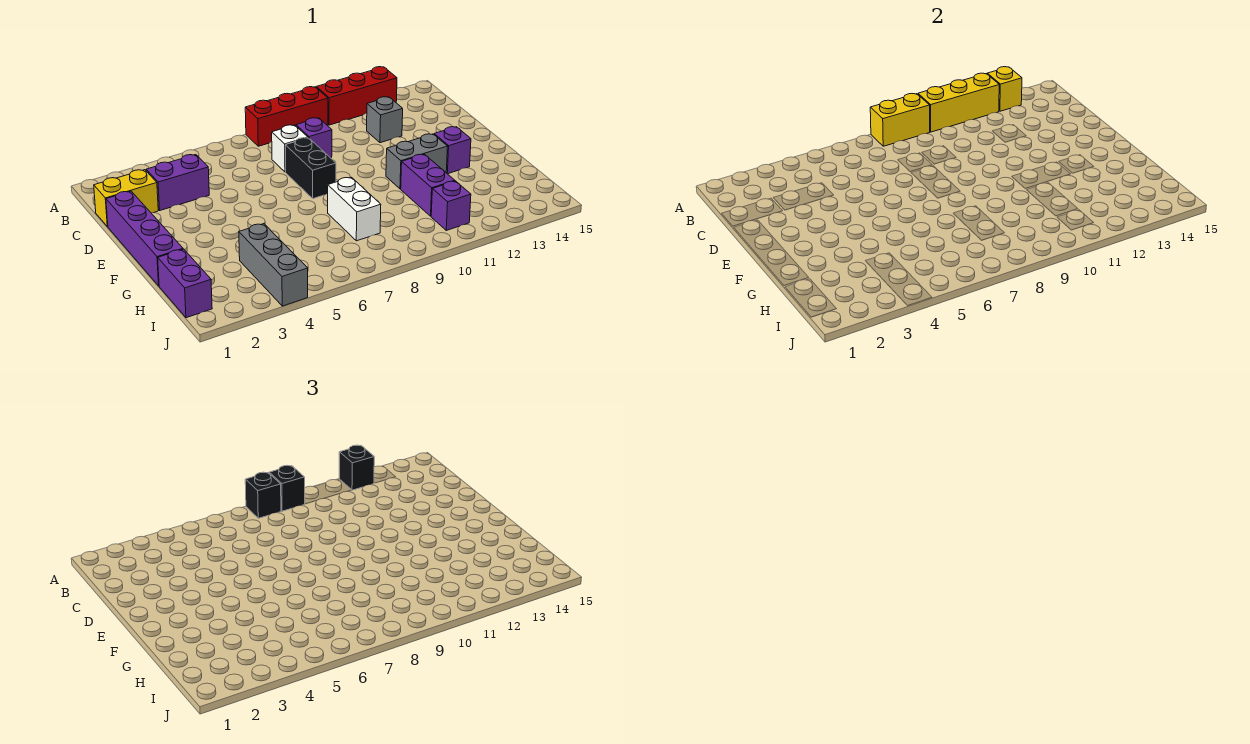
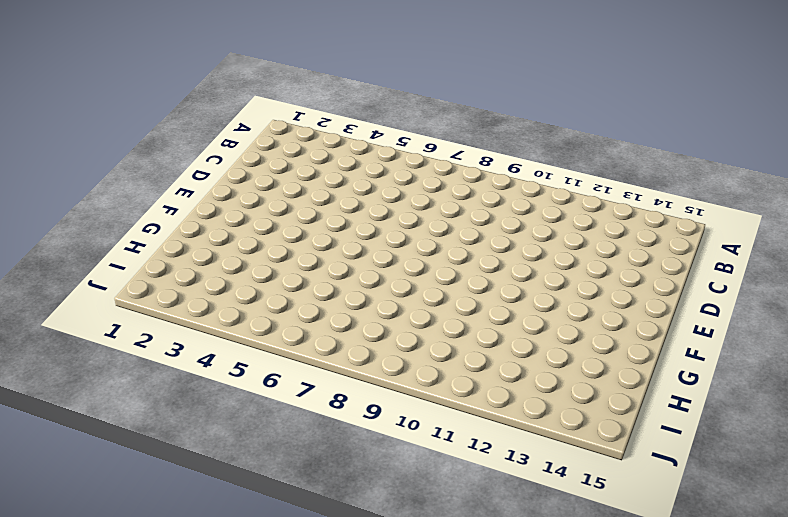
none -> red brick A8:A10 level 1
none -> red brick A11:A13 level 1
none -> yellow brick C1:C2 level 1

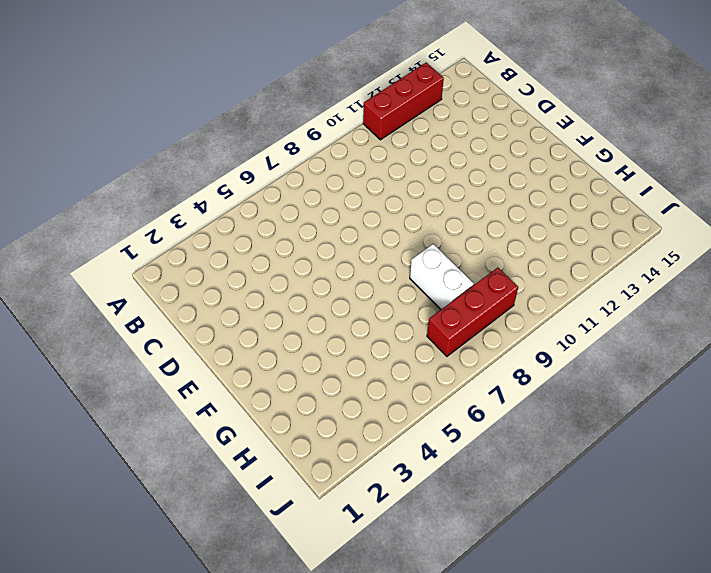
red brick I7:I9 level 1 -> red brick A8:A10 level 1
none -> yellow brick C1:C2 level 1
none -> purple brick C3:C4 level 1
none -> white brick C8 level 1

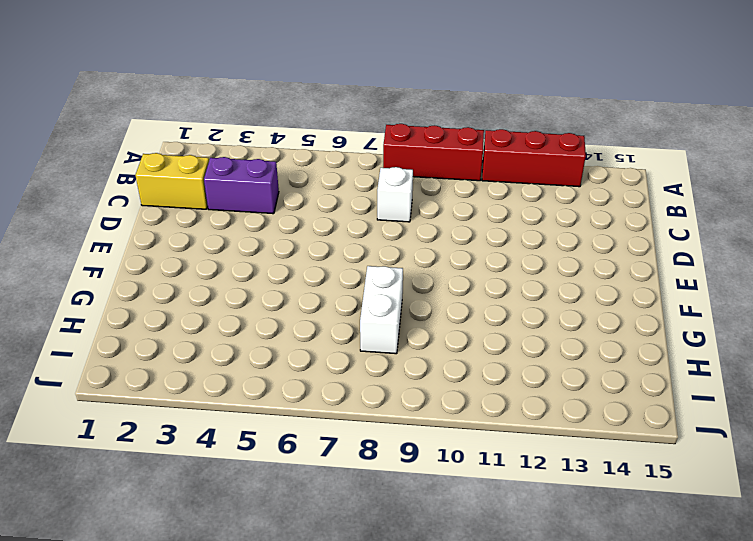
none -> purple brick C9 level 1
none -> grey brick C12 level 1
none -> purple brick D1:G1 level 1

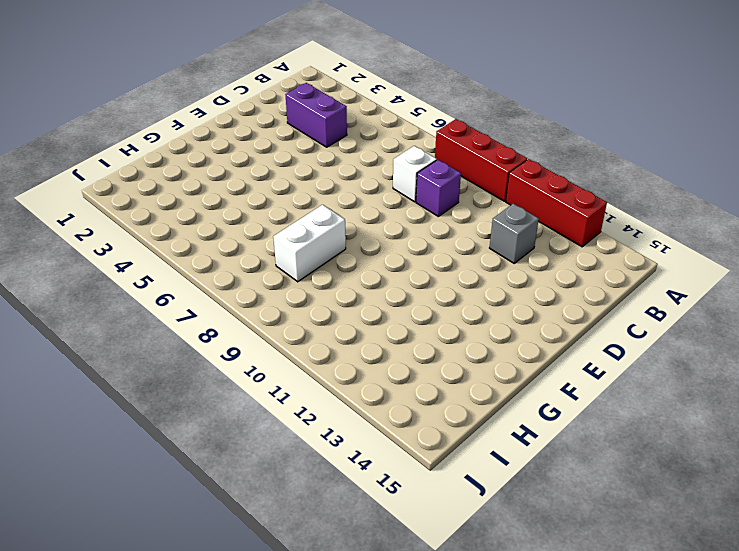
none -> yellow brick C1:C2 level 1
none -> purple brick D1:G1 level 1
none -> black brick D8:E8 level 1

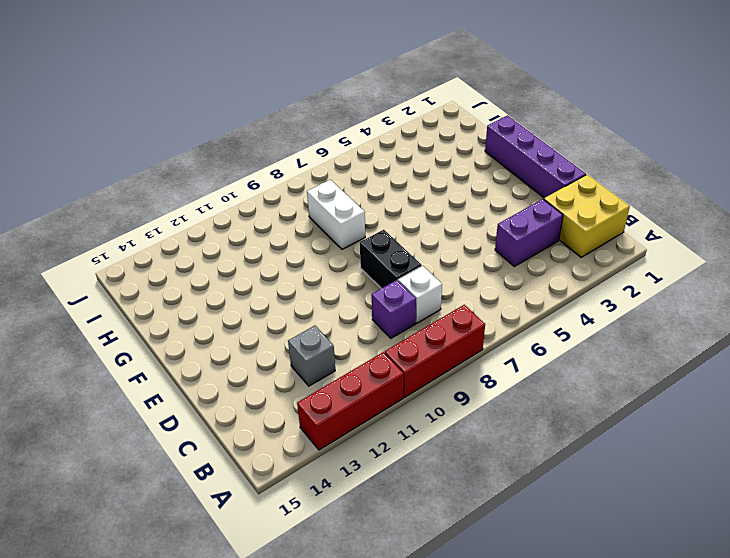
yellow brick B1:C2 level 1 -> yellow brick C1:C2 level 1
none -> grey brick F11:F12 level 1
none -> purple brick F13 level 1
none -> purple brick G11:H11 level 1

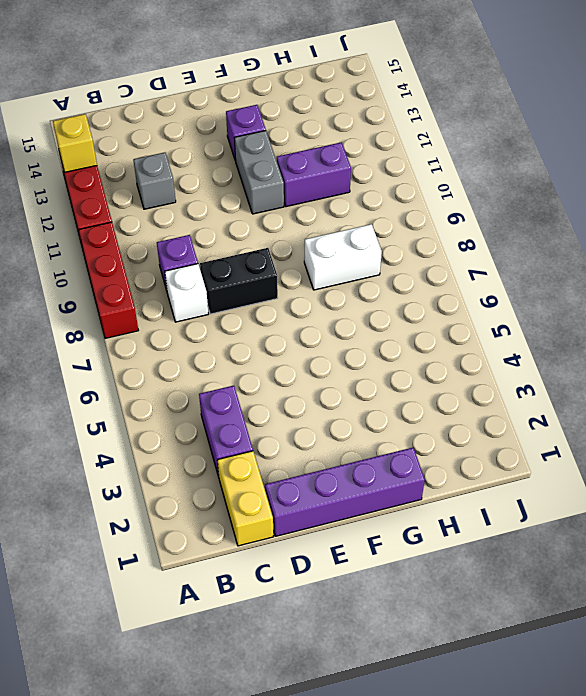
none -> purple brick H1:I1 level 1
none -> grey brick H4:J4 level 1
none -> purple brick I11 level 1

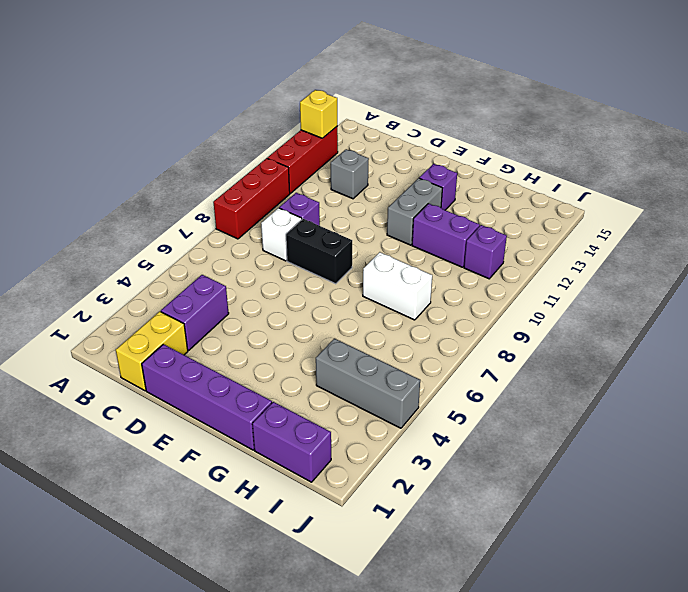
none -> yellow brick A8:A9 level 2
none -> yellow brick A10:A12 level 2
none -> black brick A8 level 3

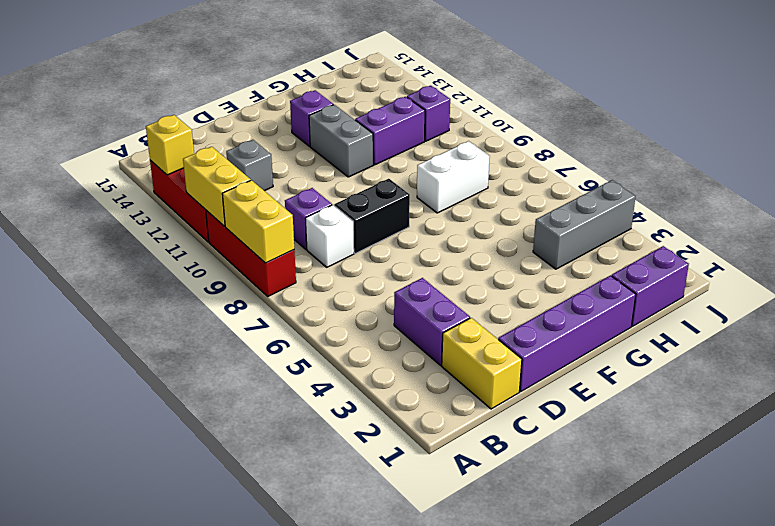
yellow brick A10:A11 level 2 -> yellow brick A10:A12 level 2
none -> black brick A8 level 3
none -> black brick A9 level 3
none -> black brick A12 level 3

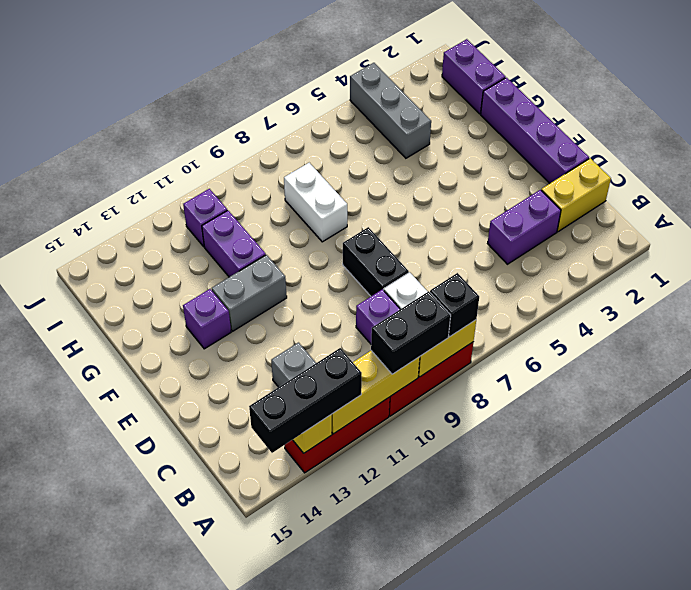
black brick A9:A10 level 3 -> black brick A9 level 3
black brick A12:A14 level 3 -> black brick A12 level 3

